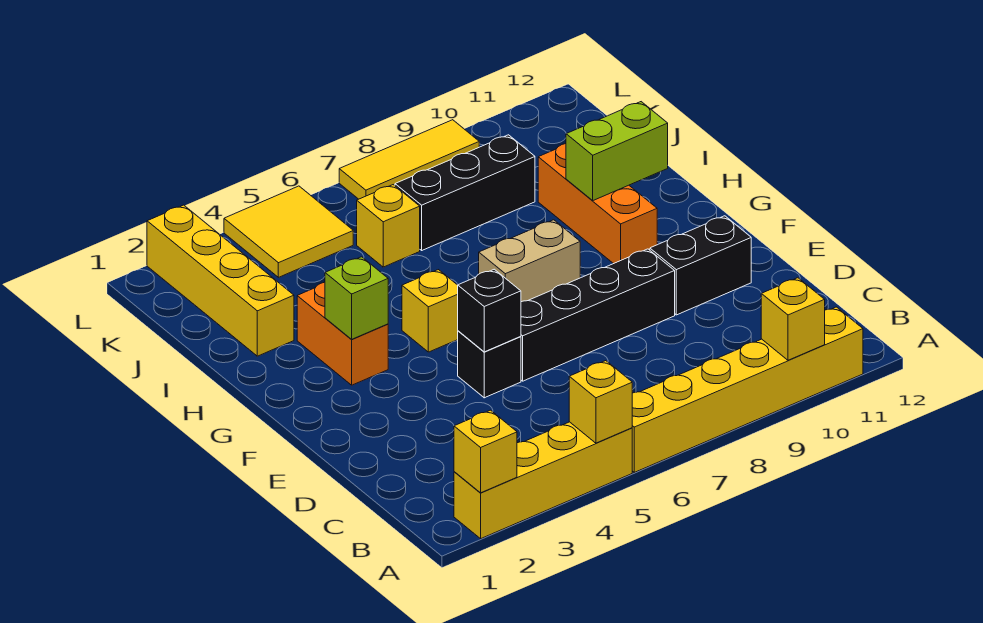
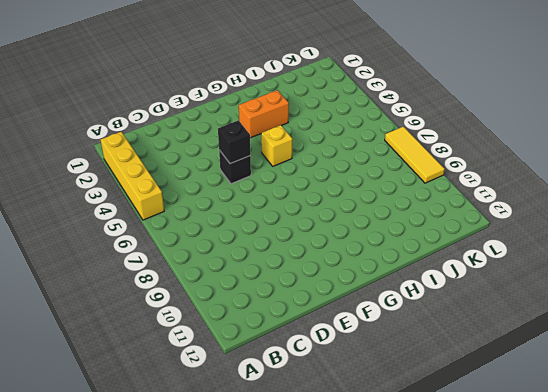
none -> yellow brick A6:A11 level 1
none -> black brick E6:E9 level 1
none -> black brick E10:E11 level 1

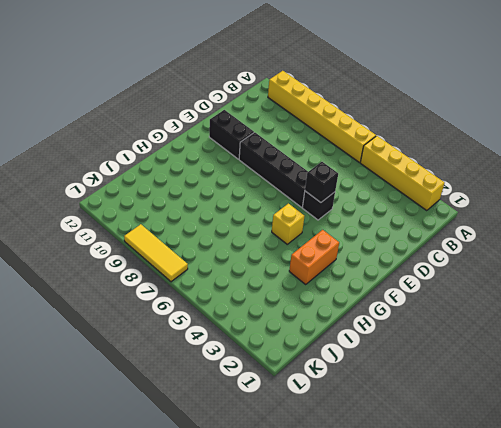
none -> tan brick G7:G8 level 1
none -> orange brick G10:I10 level 1
none -> yellow brick I2:L2 level 1

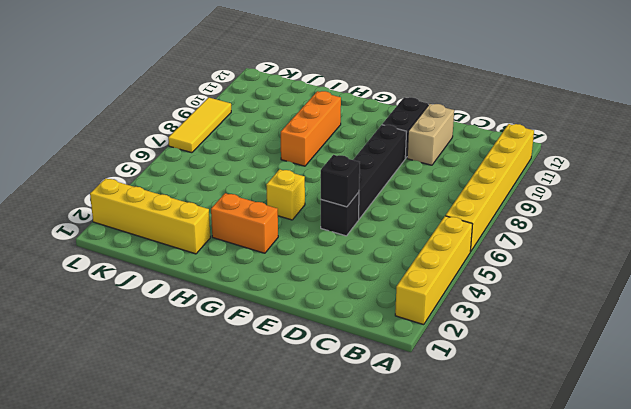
tan brick D10:D11 level 1 -> tan brick G7:G8 level 1
orange brick H8:H10 level 1 -> orange brick G10:I10 level 1
none -> yellow brick J6 level 1
none -> black brick J7:J9 level 1
none -> yellow tile K4:L5 level 1

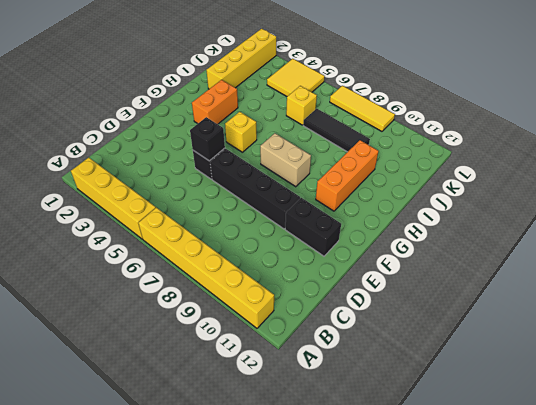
black tile J7:J9 level 1 -> black brick J7:J9 level 1
none -> yellow brick A2 level 2
none -> yellow brick A5 level 2
none -> yellow brick A10 level 2

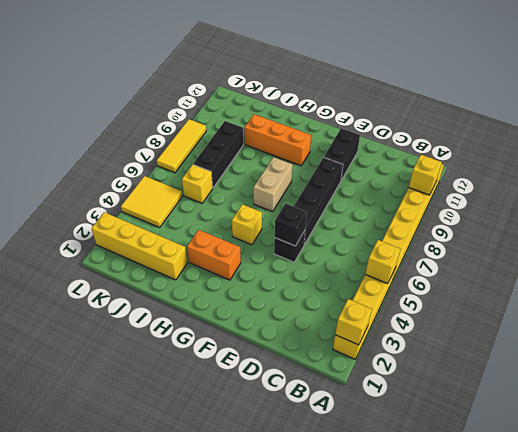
none -> lime brick G3 level 2
none -> lime brick H10:H11 level 2

